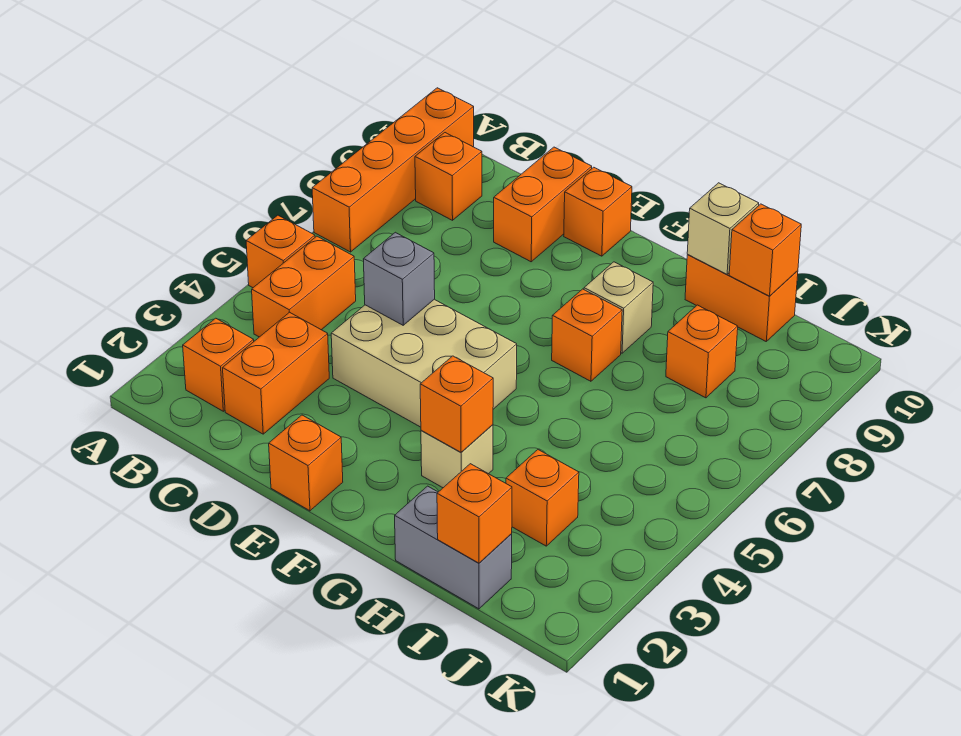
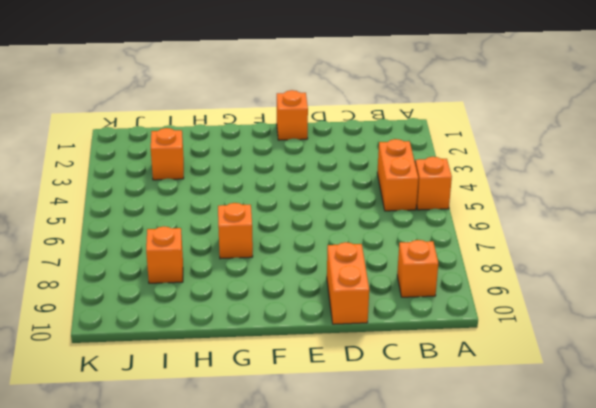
none -> orange brick A7:A10 level 1
none -> orange brick B2 level 1
none -> orange brick C2:C3 level 1

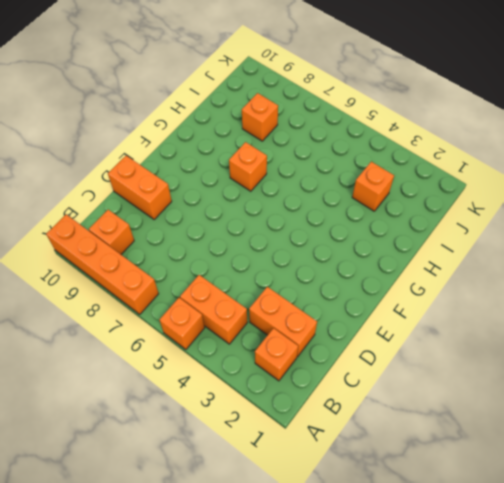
none -> tan brick D4:F5 level 1
none -> orange brick E1 level 1
none -> orange brick E10 level 1

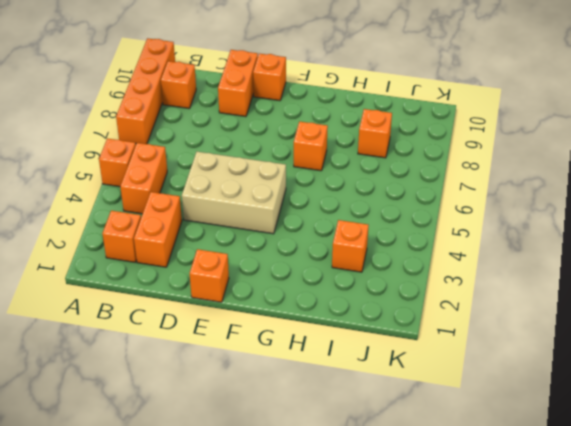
none -> tan brick G3 level 1
none -> tan brick G8 level 1
none -> grey brick H1:I1 level 1

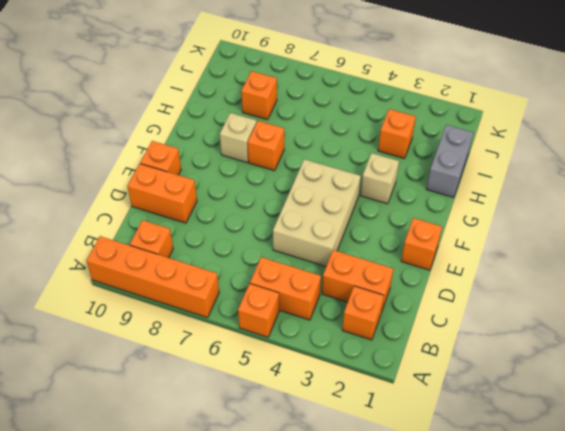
none -> orange brick H10:I10 level 1
none -> grey brick D5 level 2
none -> orange brick G3 level 2

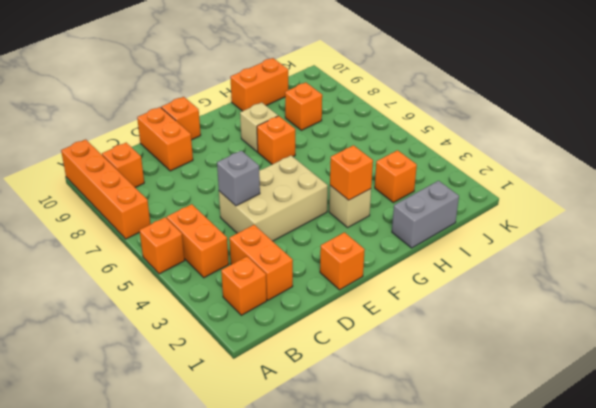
none -> tan brick H10 level 2
none -> orange brick I1 level 2
none -> orange brick I10 level 2

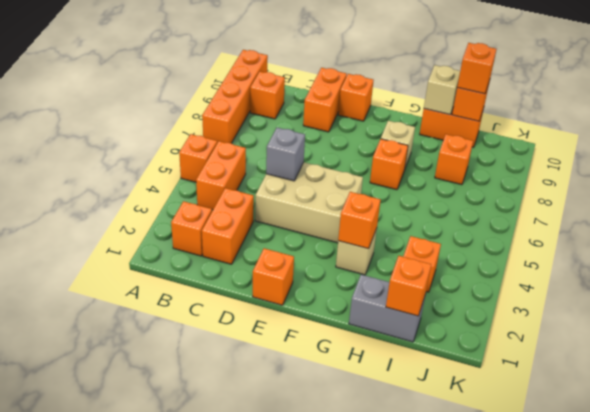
orange brick I10 level 3 -> none

